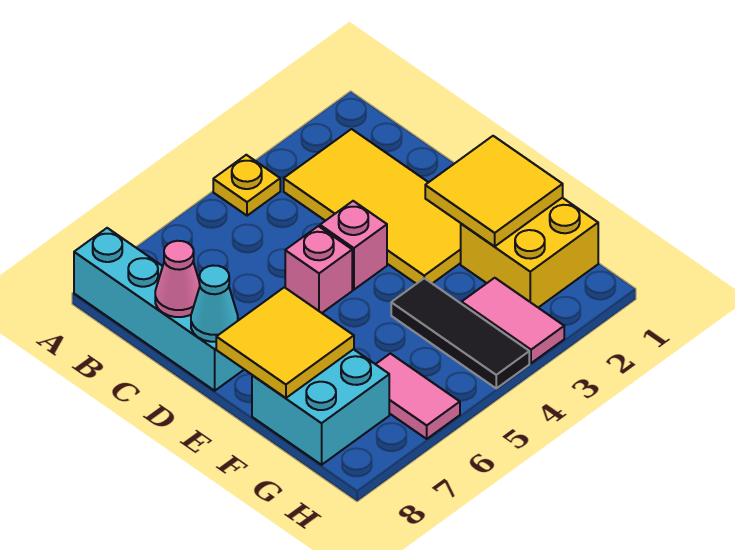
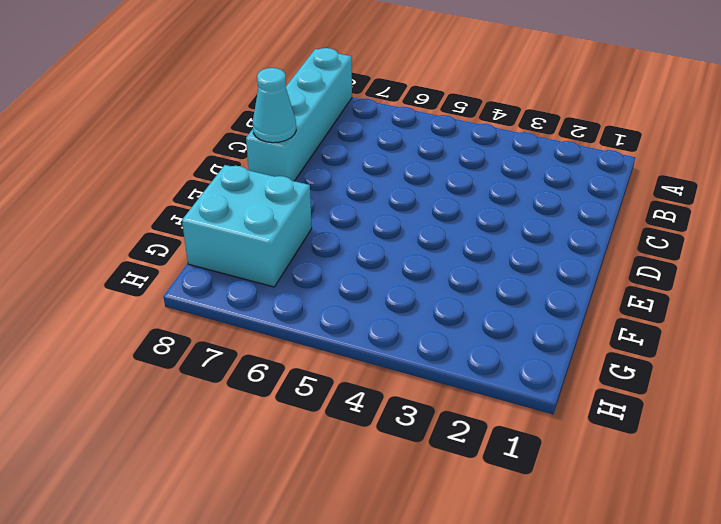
none -> yellow plate A4 level 1
none -> yellow tile B2:E3 level 1
none -> pink brick D4 level 1

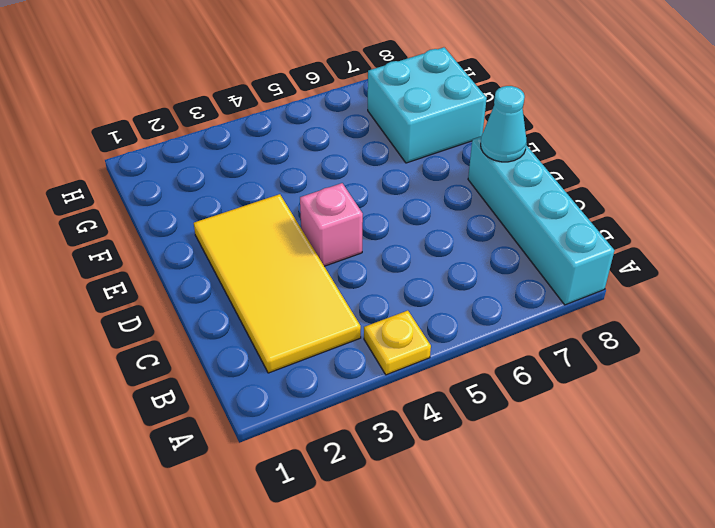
none -> pink brick D5 level 1
none -> yellow brick F1:G2 level 1
none -> black tile F4:H4 level 1

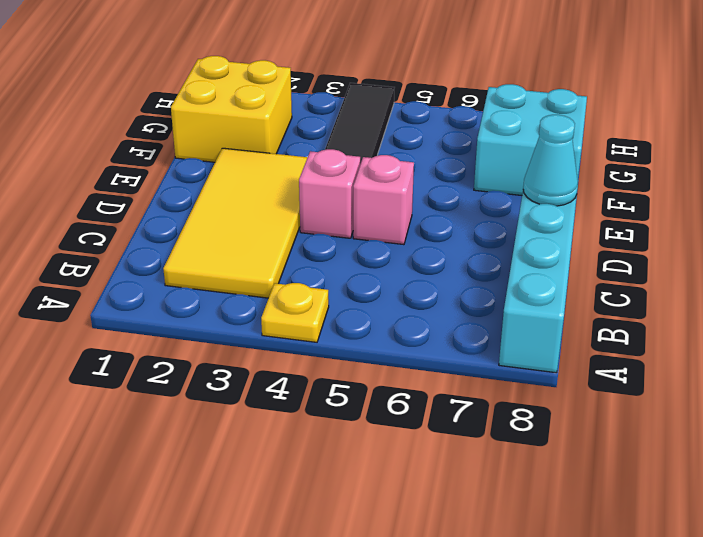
none -> pink tile G3:H3 level 1
none -> pink tile G6:H6 level 1
none -> pink cone C8 level 2

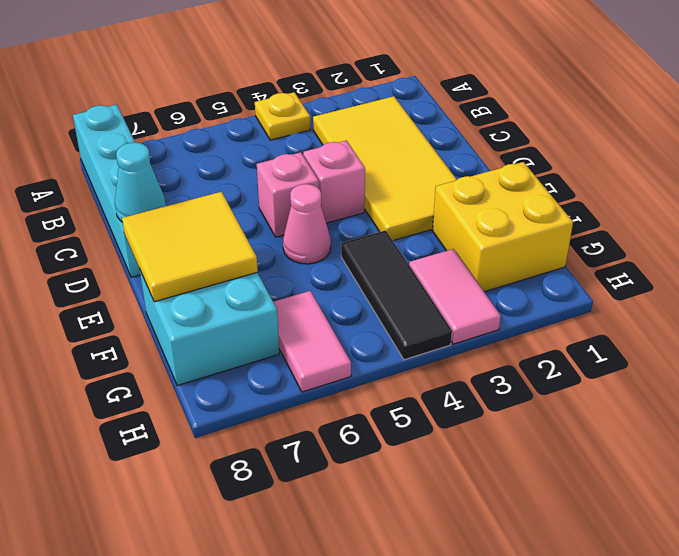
pink cone E5 level 1 -> pink cone C8 level 2
none -> yellow tile E1:F2 level 2

